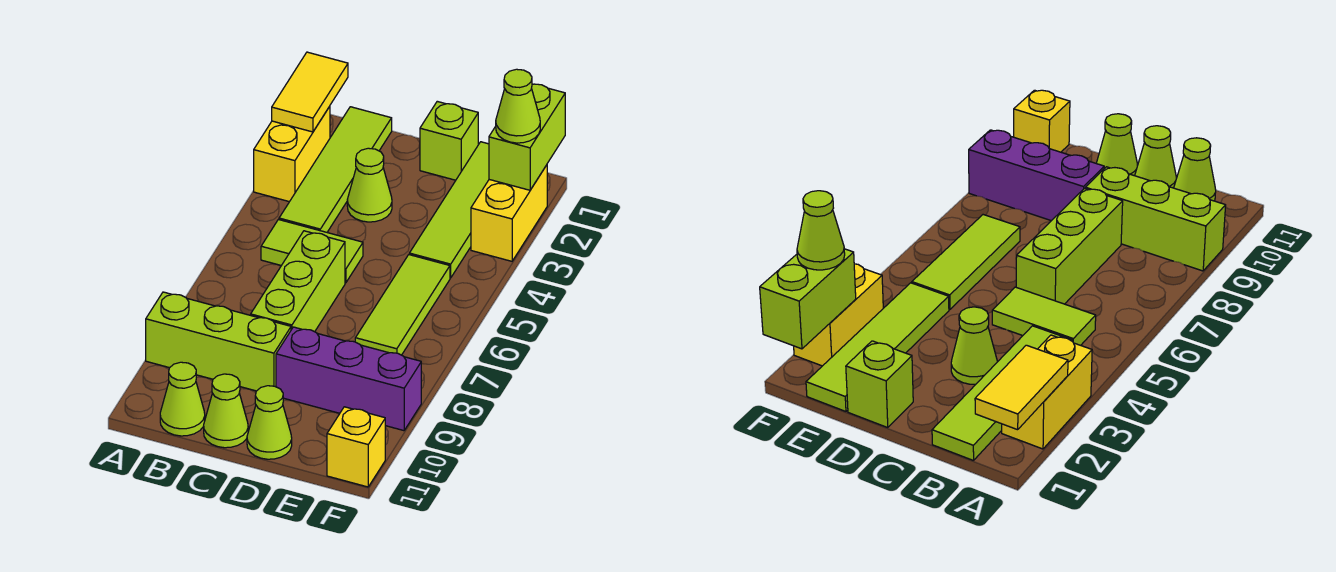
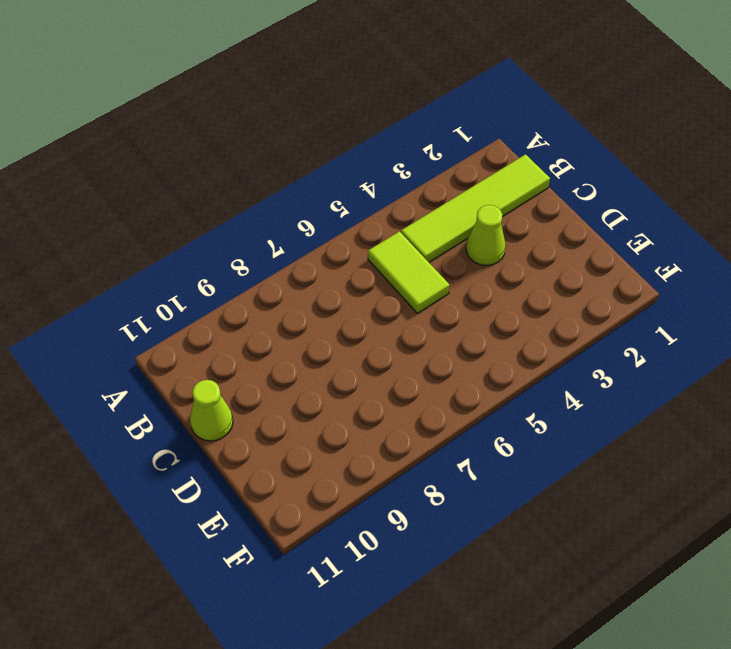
none -> yellow brick A2:A3 level 1
none -> lime brick A9:C9 level 1
none -> lime cone B11 level 1

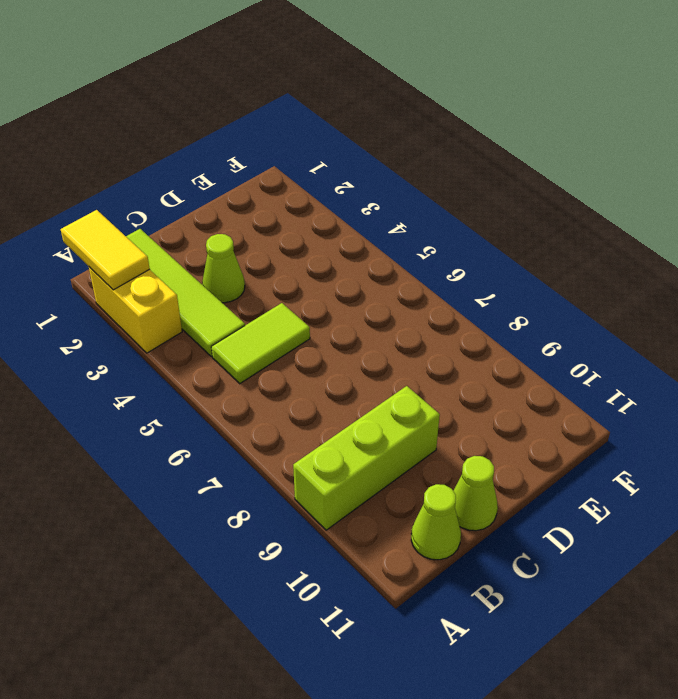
none -> lime brick C6:C8 level 1
none -> lime brick D1 level 1
none -> purple brick D9:F9 level 1

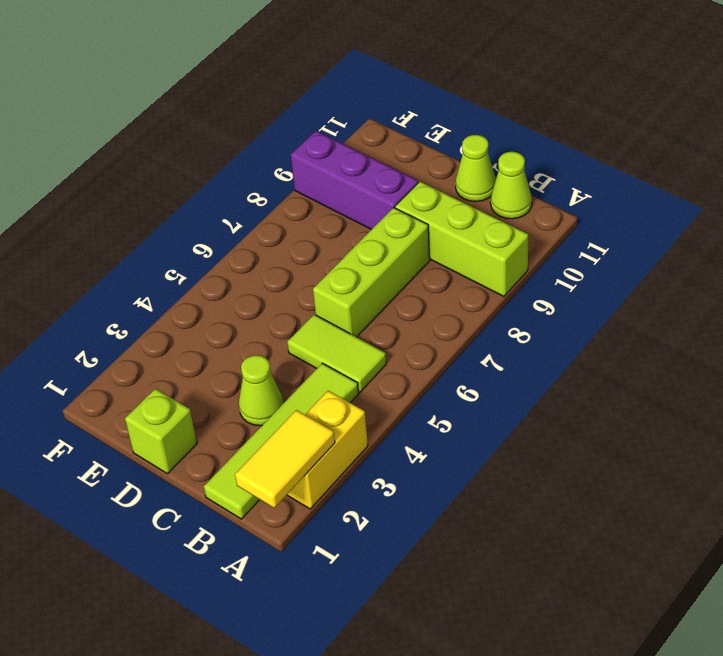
none -> lime cone D11 level 1
none -> lime tile E1:E4 level 1
none -> lime tile E5:E7 level 1

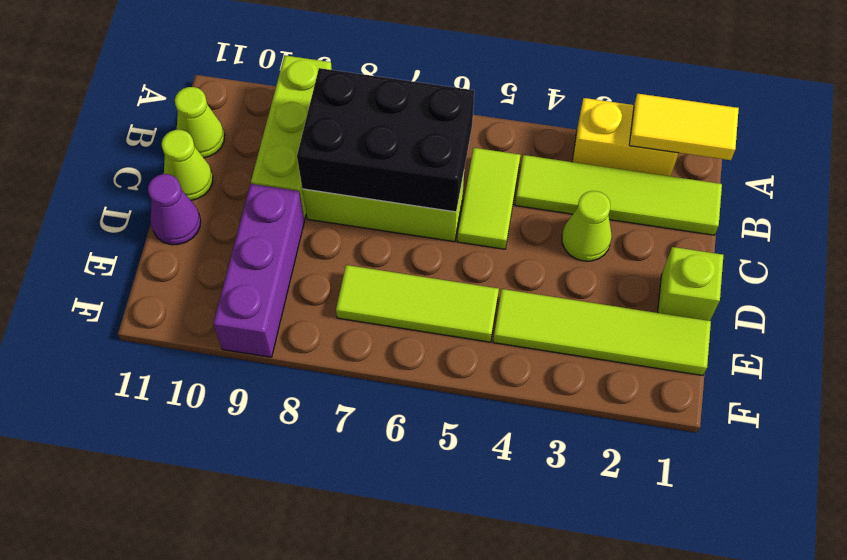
black brick B6:C8 level 2 -> none
purple cone D11 level 1 -> lime cone D11 level 1
none -> yellow brick F2:F3 level 1
none -> yellow brick F11 level 1
none -> lime brick F1:F2 level 2

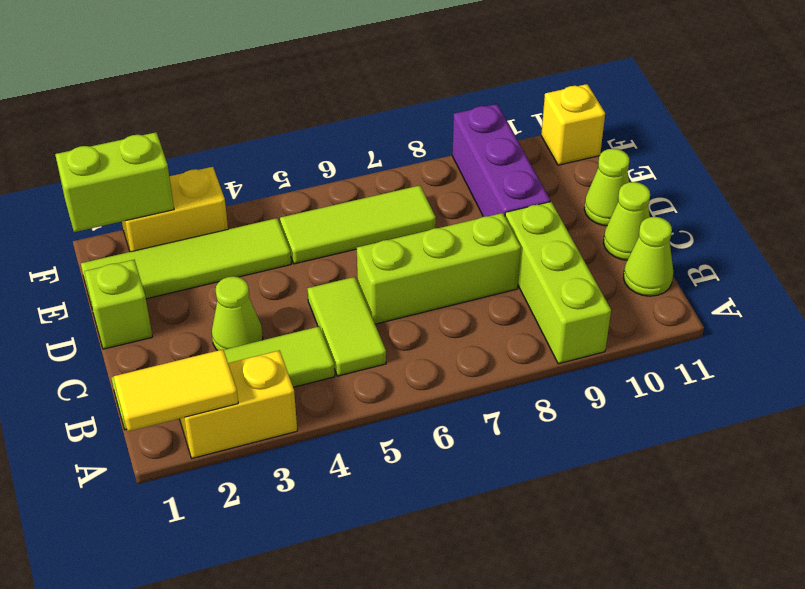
none -> lime cone F2 level 3

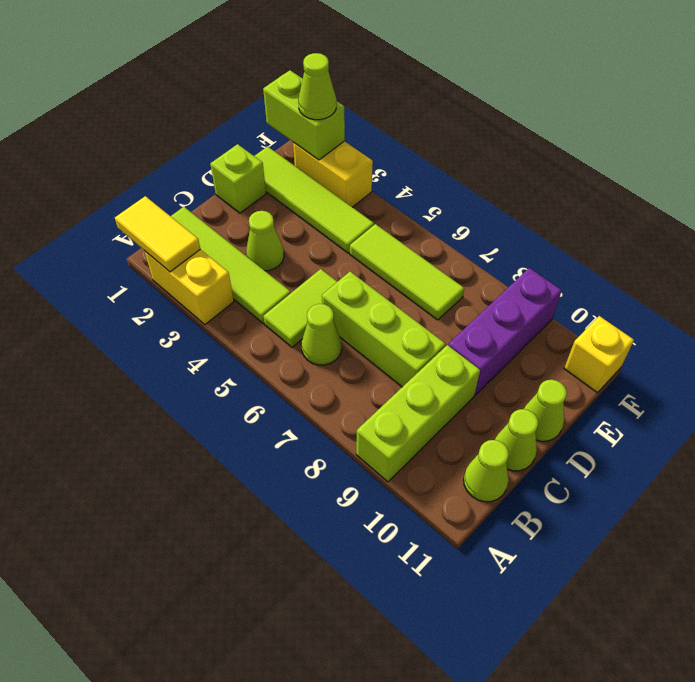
lime cone B6 level 1 -> none

